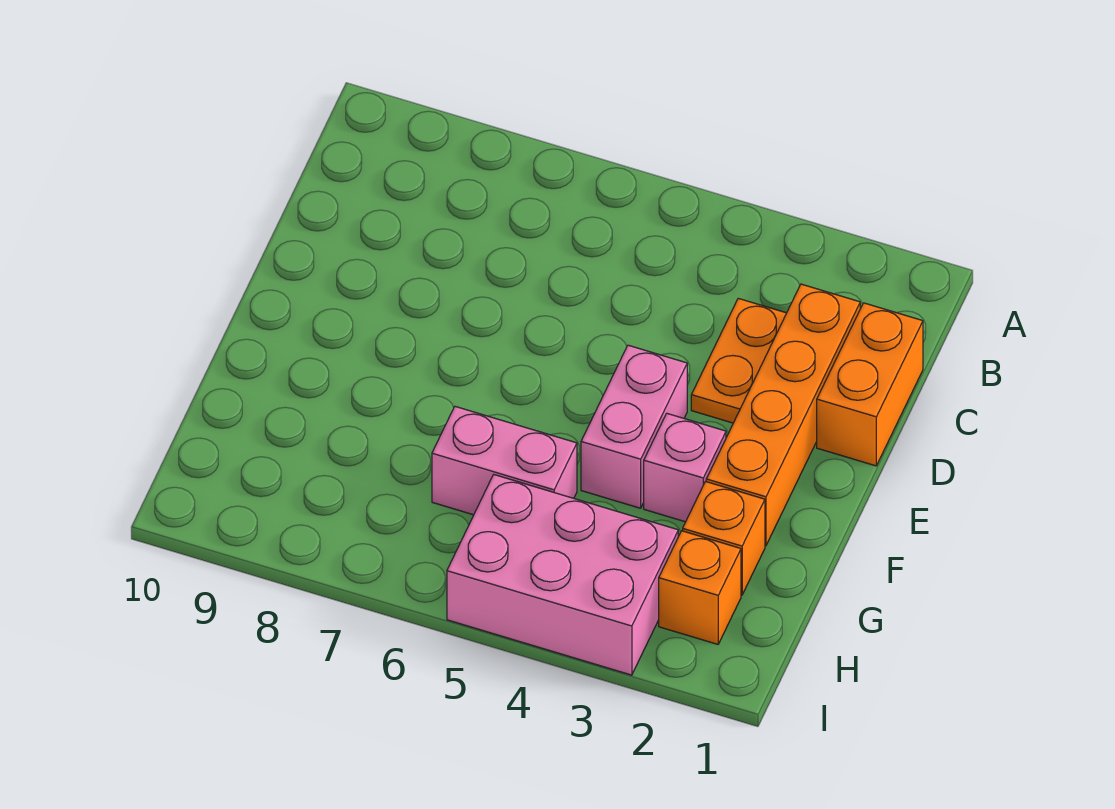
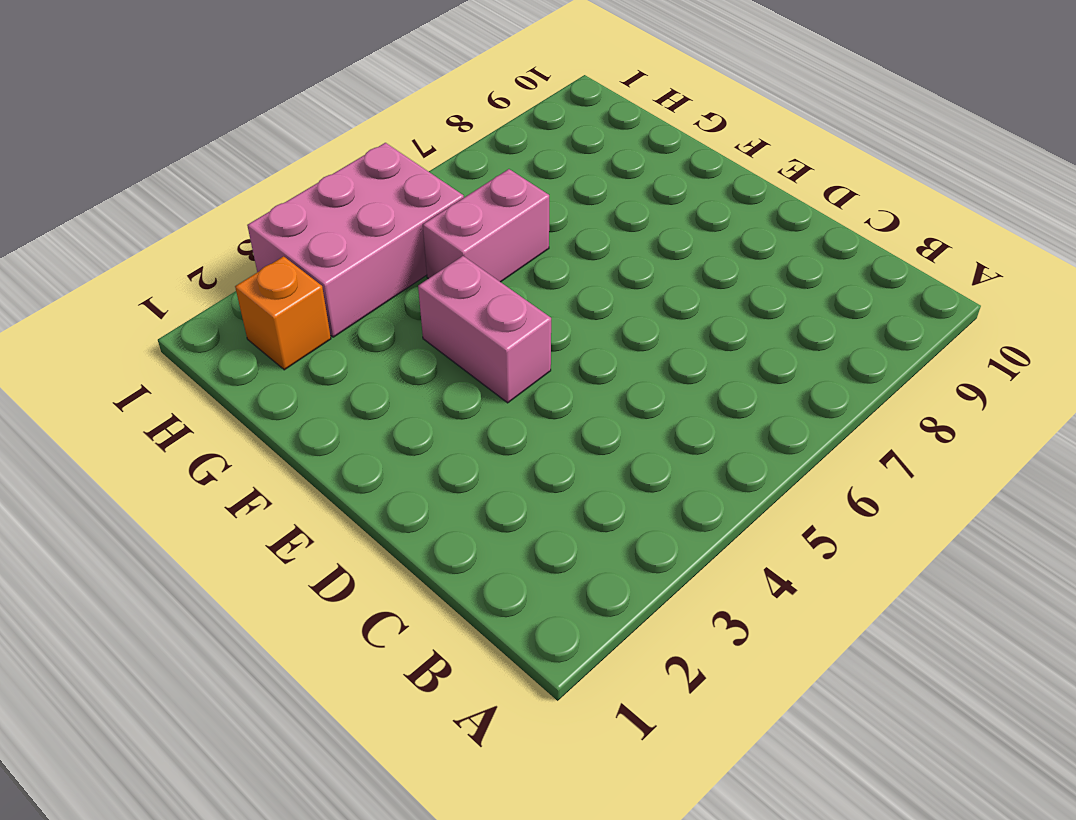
none -> orange brick C1:D1 level 1
none -> orange brick C2:F2 level 1

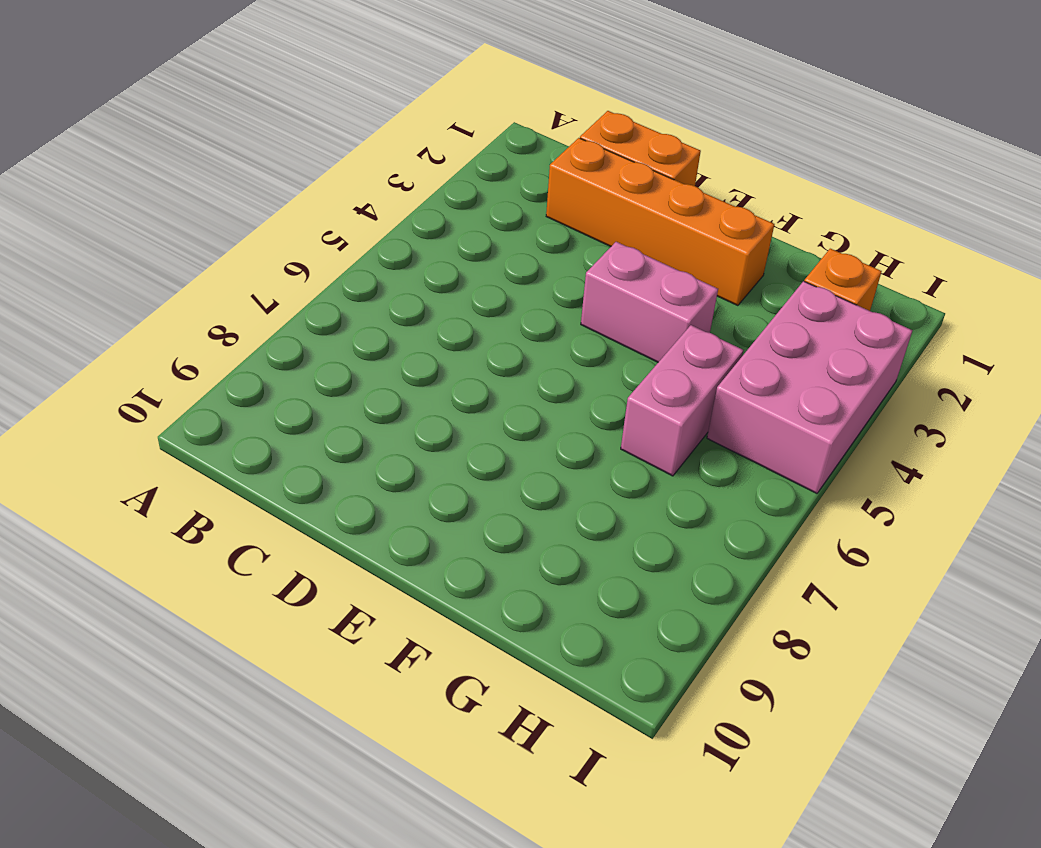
none -> orange plate C3:D3 level 1
none -> pink brick F3 level 1

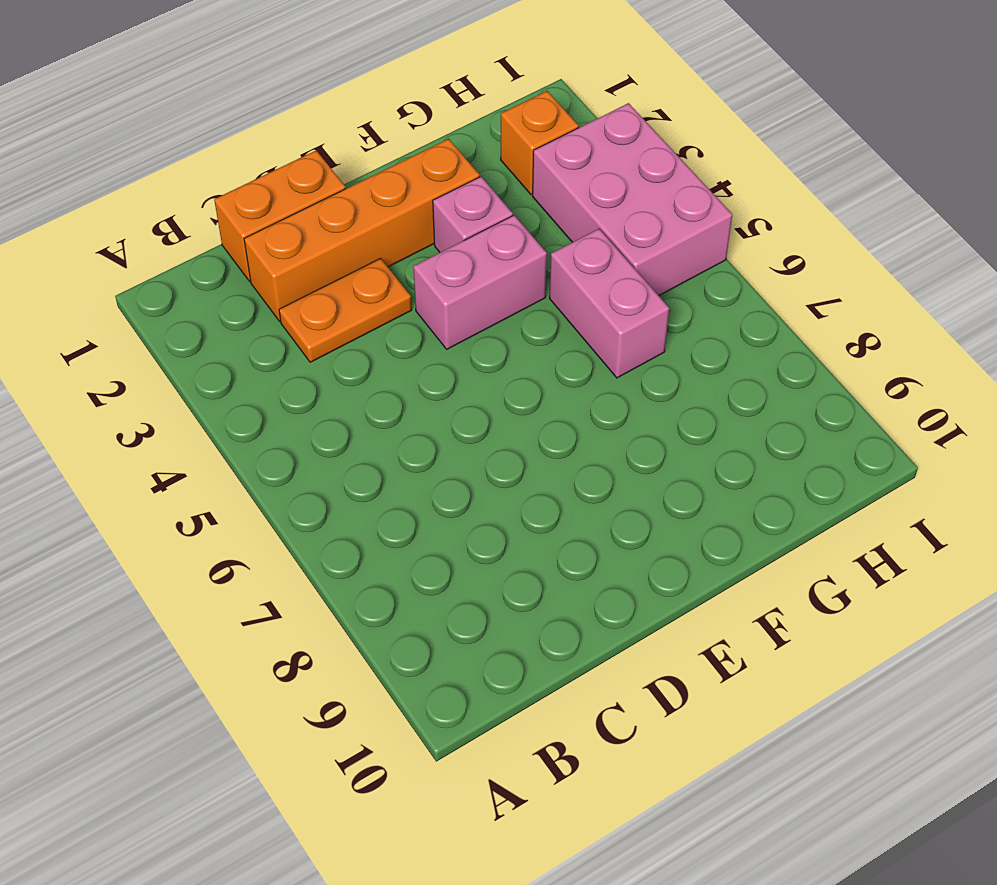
none -> orange brick G2 level 1

